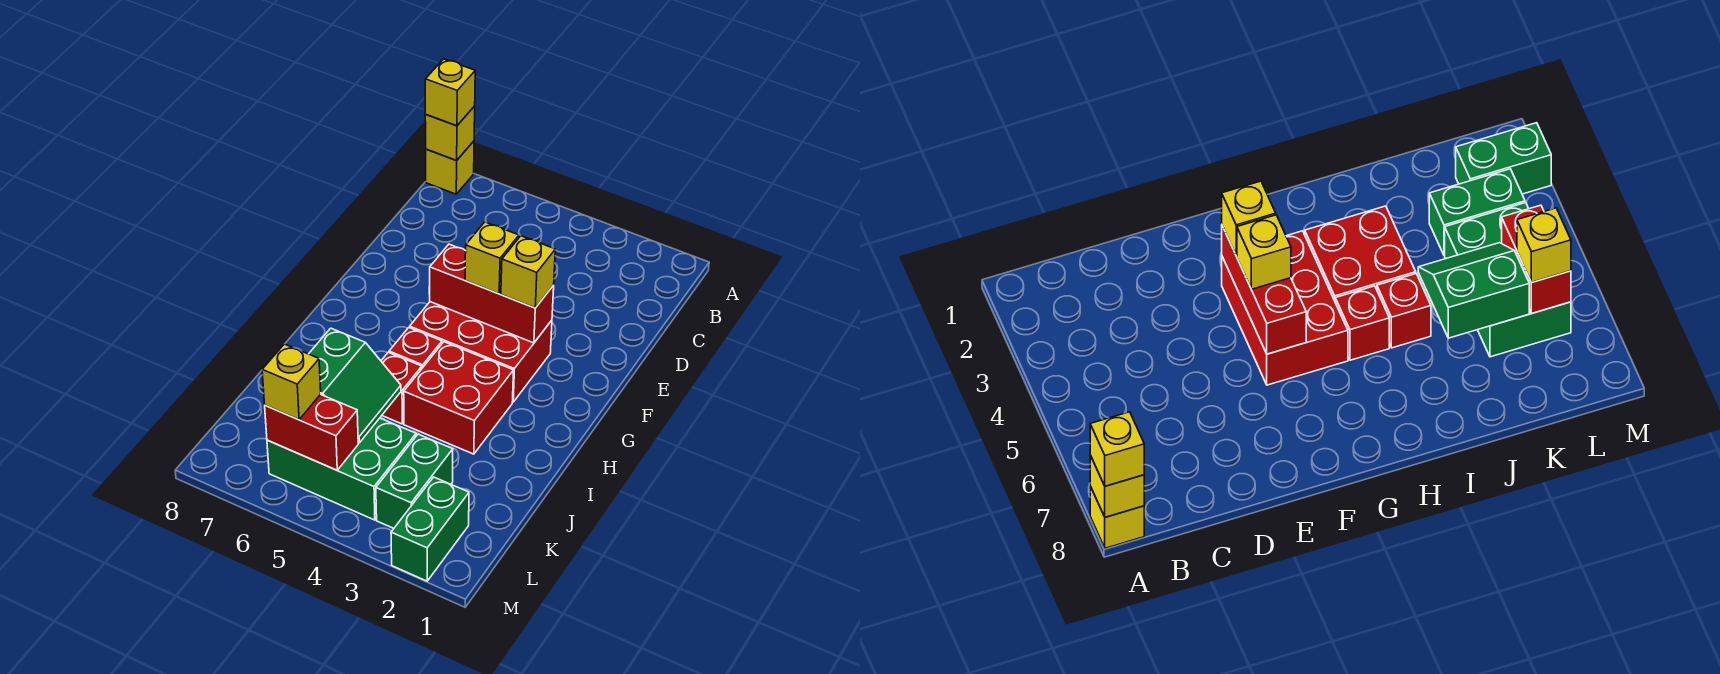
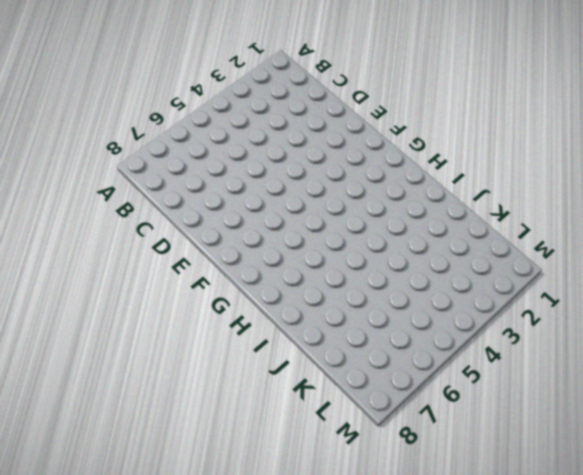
none -> yellow brick A8 level 1
none -> red brick F3:G5 level 1
none -> red brick H3:I4 level 1

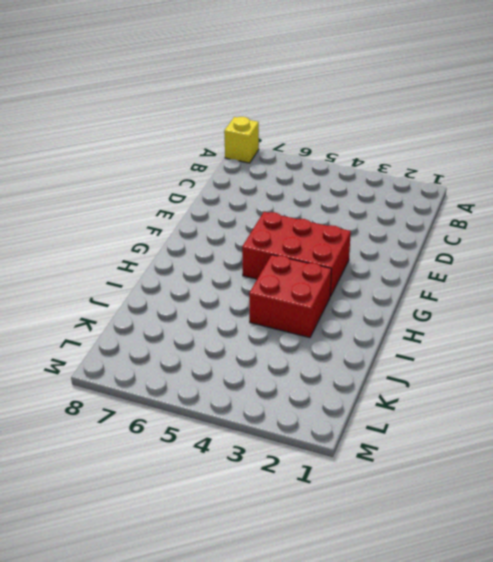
none -> red brick H5 level 1
none -> red brick I5 level 1
none -> green brick K3:L3 level 1

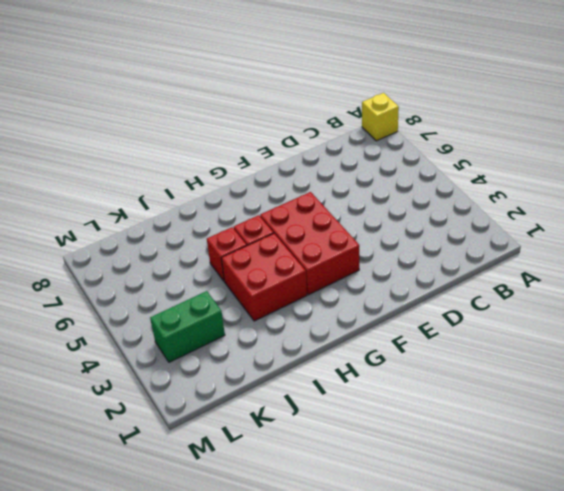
none -> green brick K4:L6 level 1
none -> green brick L2:M2 level 1
none -> yellow brick A8 level 2

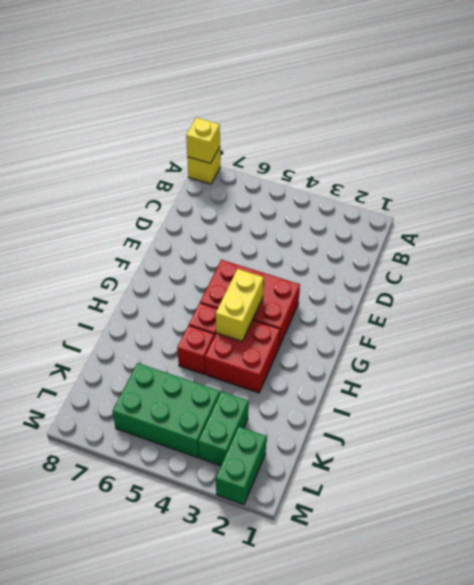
yellow brick G4:H4 level 2 -> none
none -> red brick F3:F5 level 2
none -> green slope J5:K6 level 2 top 6
none -> red brick L5:L6 level 2

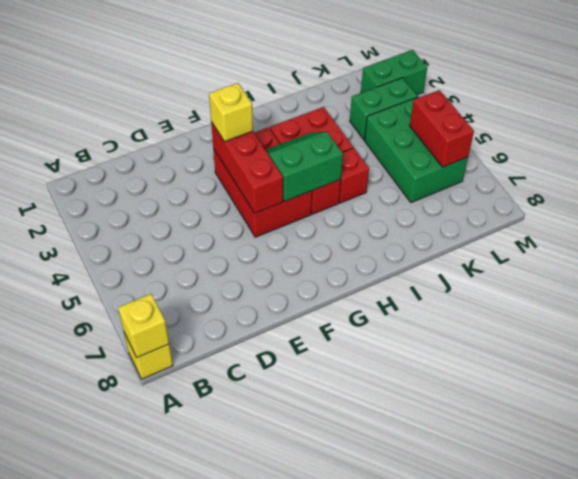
green slope G4:H5 level 2 top 5 -> green slope J5:K6 level 2 top 6
none -> yellow brick A8 level 3
none -> yellow brick F4 level 3
none -> yellow brick L6 level 3

